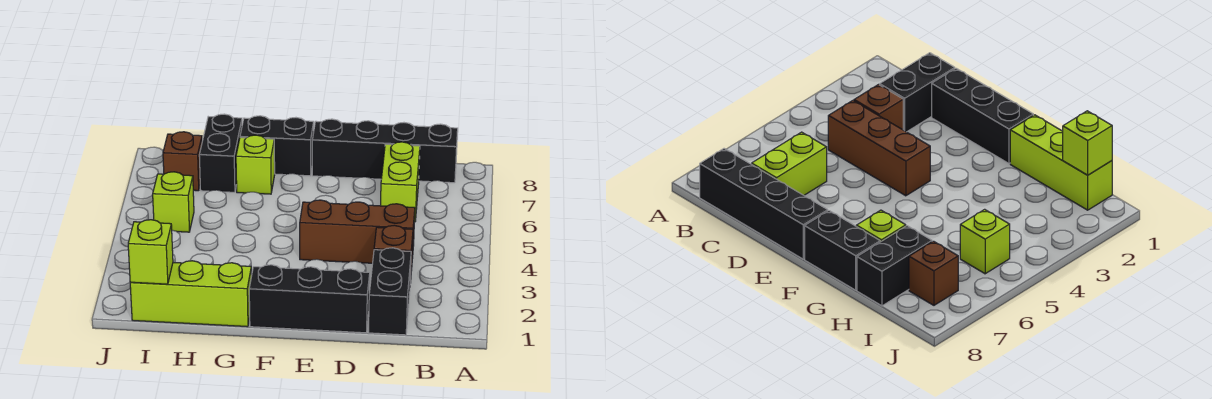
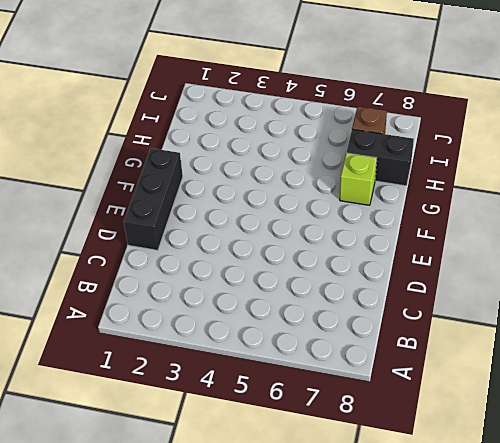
none -> black brick B8:E8 level 1
none -> black brick C1:C2 level 1
none -> brown brick C3 level 1

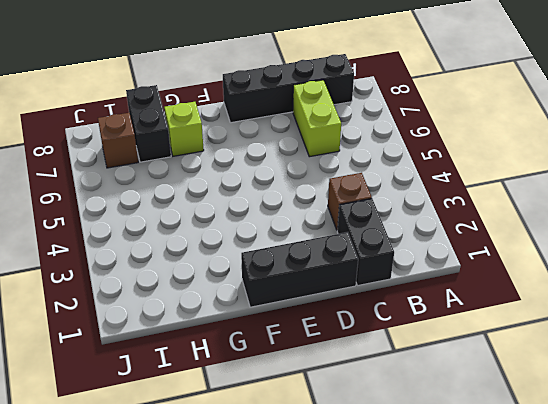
none -> brown brick C4:E4 level 1
none -> black brick F8:G8 level 1
none -> lime brick G1:I1 level 1

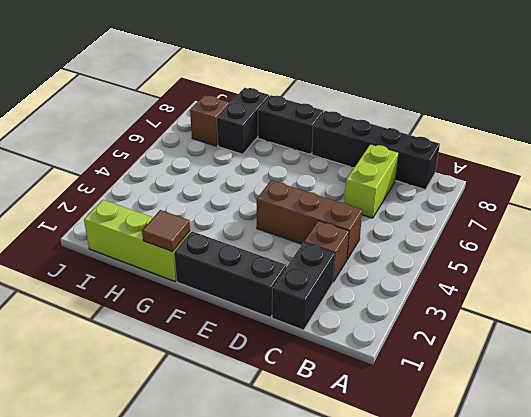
brown tile G1 level 2 -> none
none -> lime brick G7 level 1
none -> lime brick I5 level 1
none -> lime brick I1 level 2

